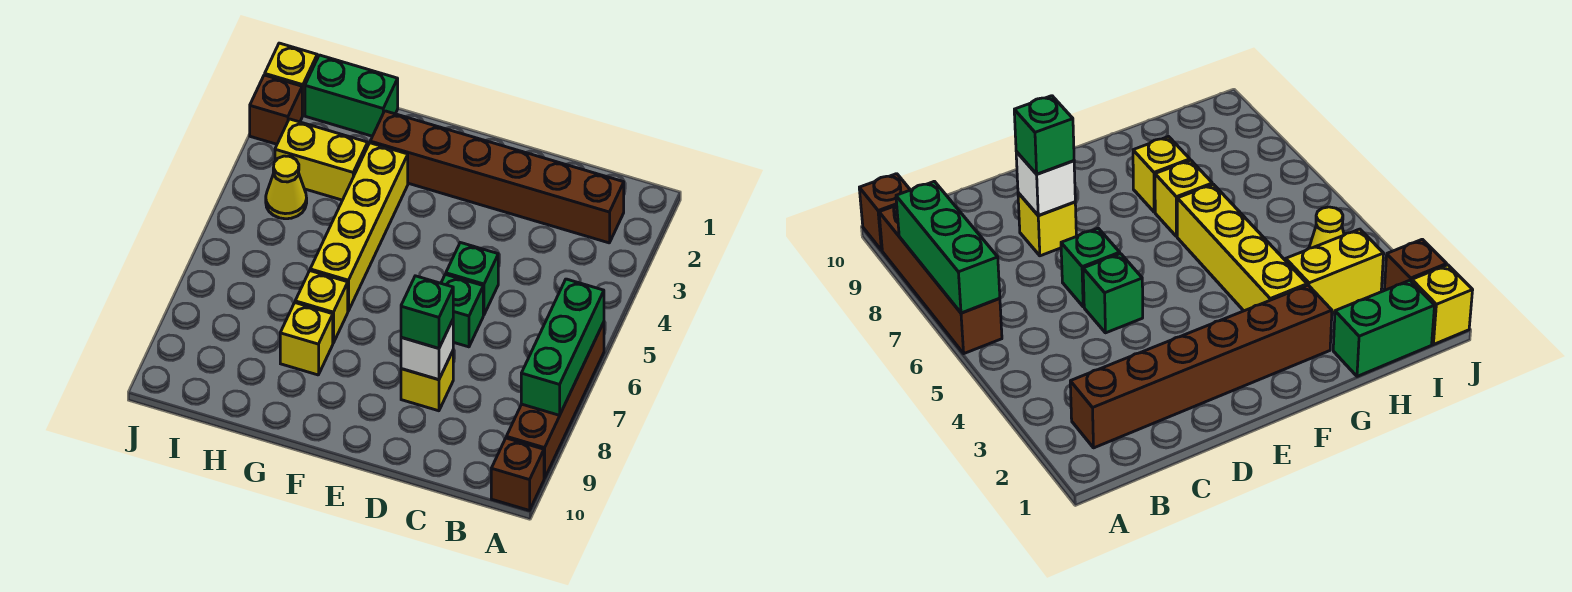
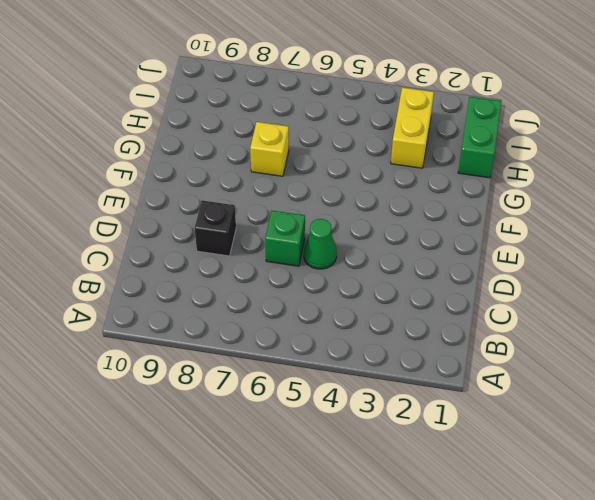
green cone D5 level 1 -> green brick D5 level 1
black brick D8 level 1 -> yellow brick D8 level 1
none -> brown brick A6:A9 level 1
none -> brown brick A10 level 1
none -> brown brick B2:G2 level 1

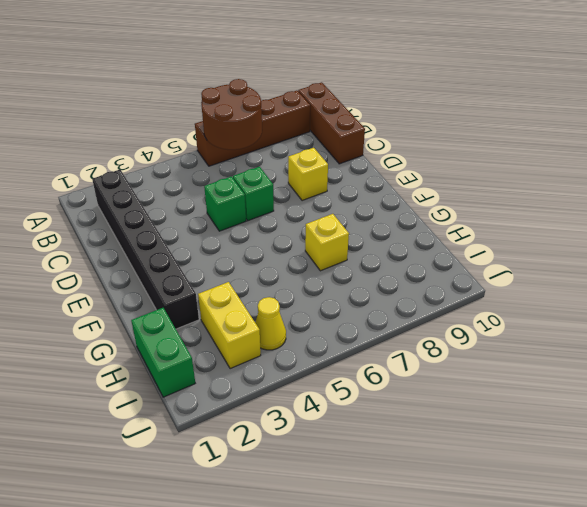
brown round brick A6:B7 level 2 -> green brick A6:A8 level 2
brown brick A10:C10 level 1 -> brown brick A10 level 1
black brick B2:G2 level 1 -> brown brick B2:G2 level 1
none -> yellow brick G3:G6 level 1
none -> yellow brick G8 level 1
none -> yellow brick J1 level 1

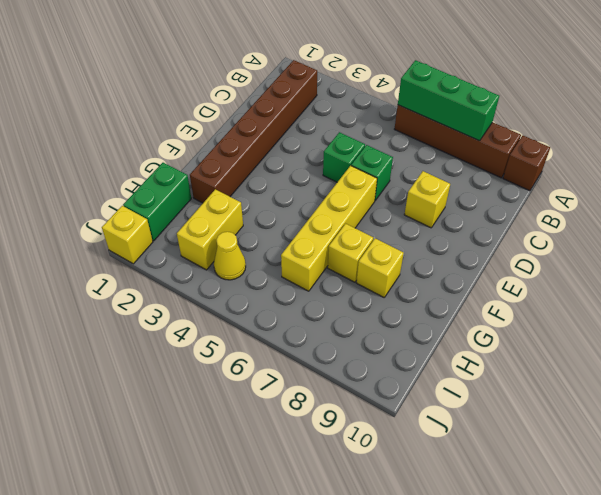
yellow brick E6:H6 level 1 -> yellow brick G3:G6 level 1
none -> brown brick J2 level 1
none -> white brick D8 level 2
none -> green brick D8 level 3

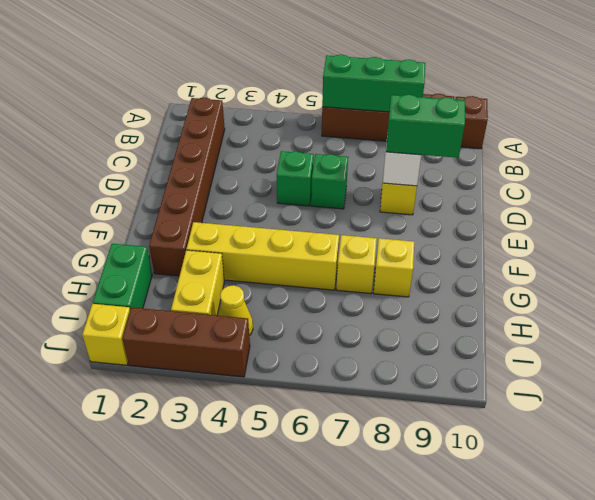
green brick D8:D9 level 3 -> green brick D8 level 3
brown brick J2:J4 level 1 -> brown brick J2 level 1

